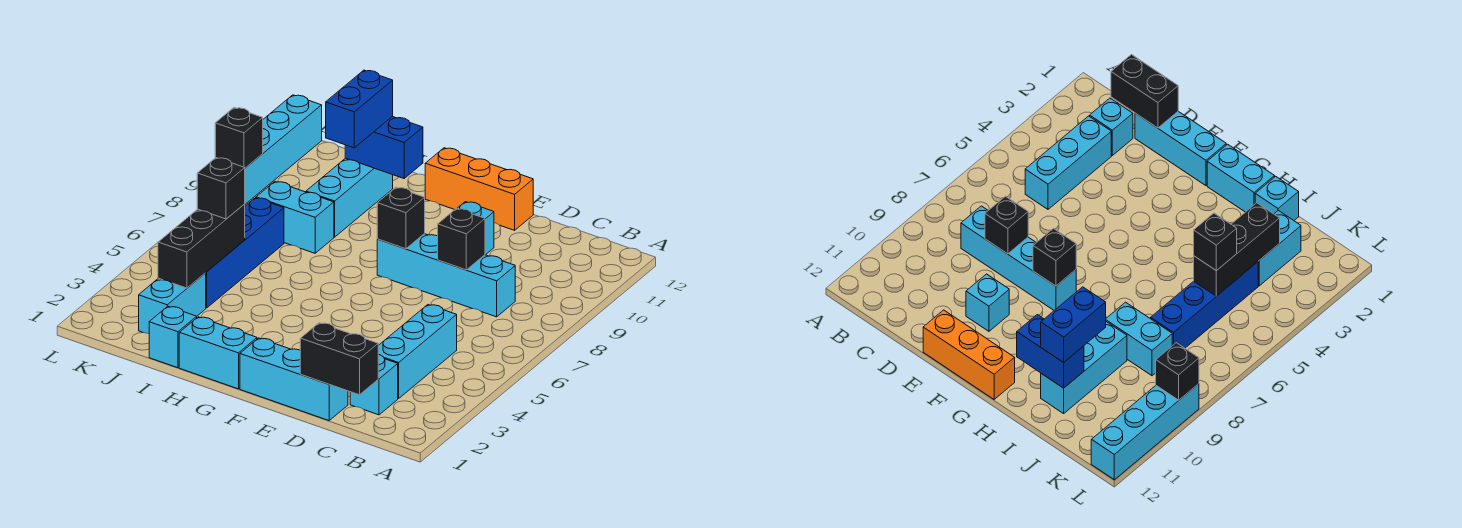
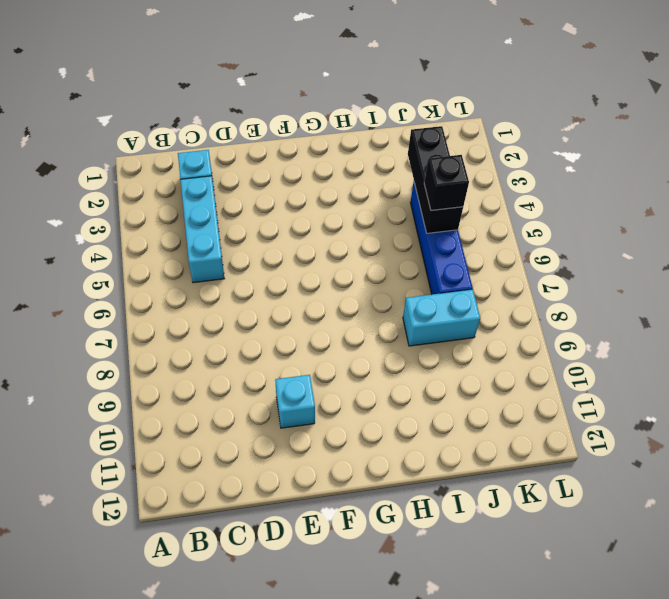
none -> cyan brick C8:F8 level 1
none -> cyan brick D1:F1 level 1
none -> orange brick E12:G12 level 1

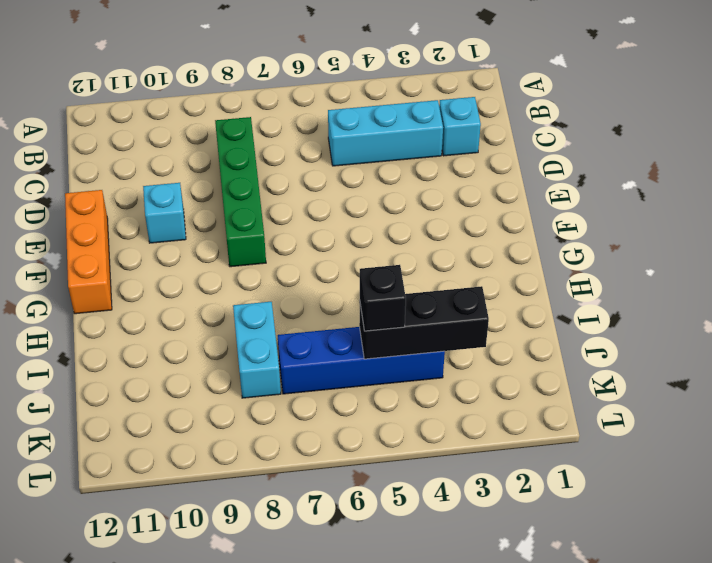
green brick C8:F8 level 1 -> cyan brick C8:F8 level 1
none -> cyan brick D1:F1 level 1
none -> cyan brick G1:H1 level 1
none -> cyan brick I1 level 1

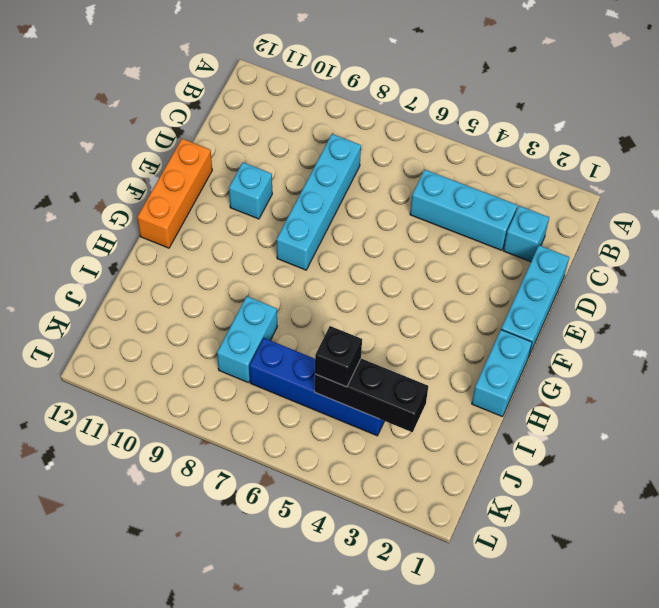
none -> cyan brick I1 level 1
none -> cyan brick I9:I11 level 1
none -> cyan brick J2:J3 level 1

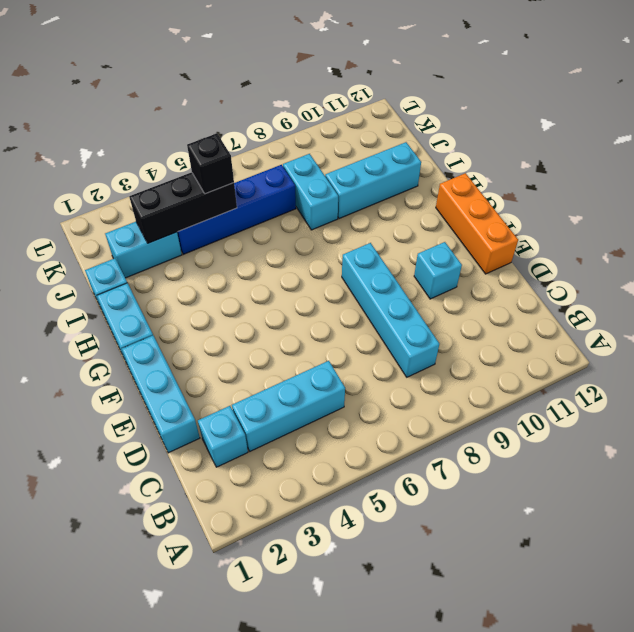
none -> cyan brick L9:L12 level 1
none -> black brick C1:D1 level 2
none -> black brick D8 level 2

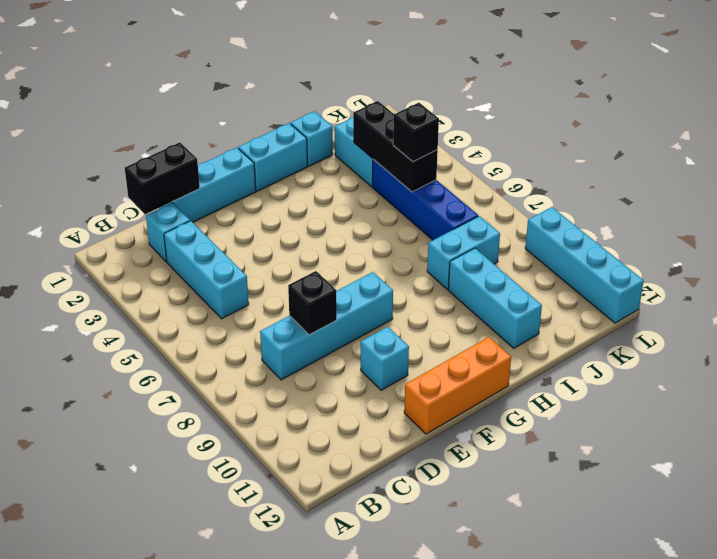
none -> black brick F8 level 2
none -> blue brick H11:I11 level 2
none -> black brick L9 level 2

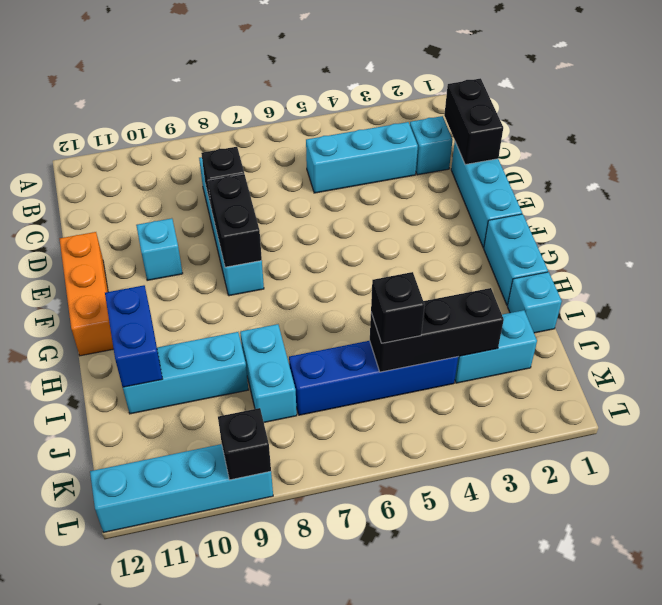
black brick E8:F8 level 2 -> black brick F8 level 2
none -> blue brick I10:I11 level 3

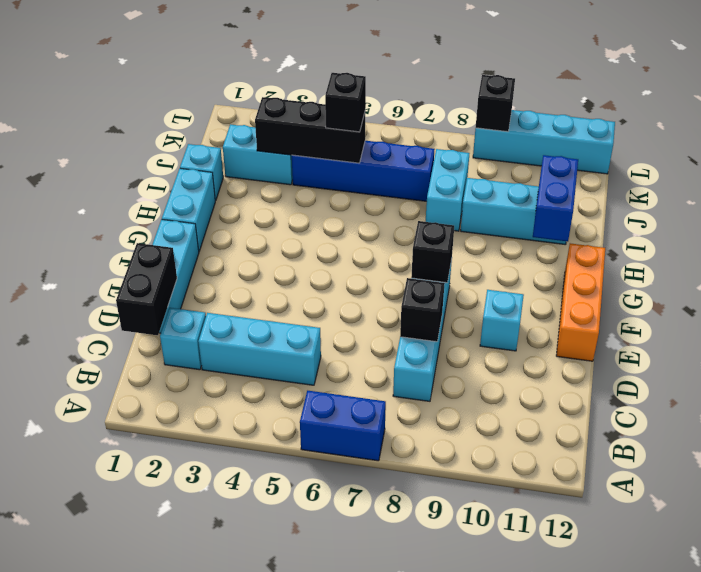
blue brick A6:A7 level 1 -> blue brick I10:I11 level 3

